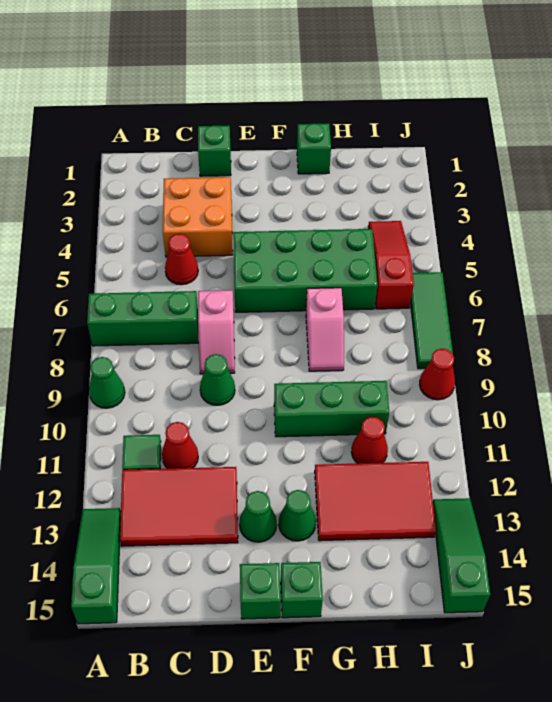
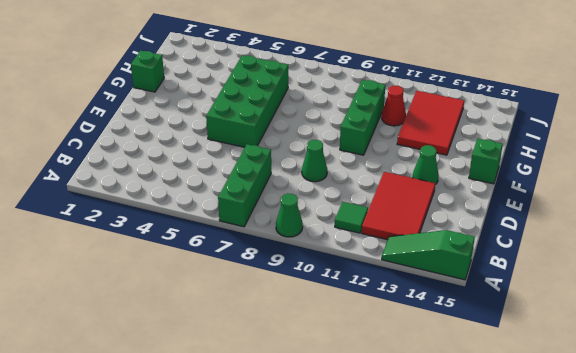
none -> orange brick C3:D4 level 1
none -> red cone C5 level 1
none -> red cone C11 level 1

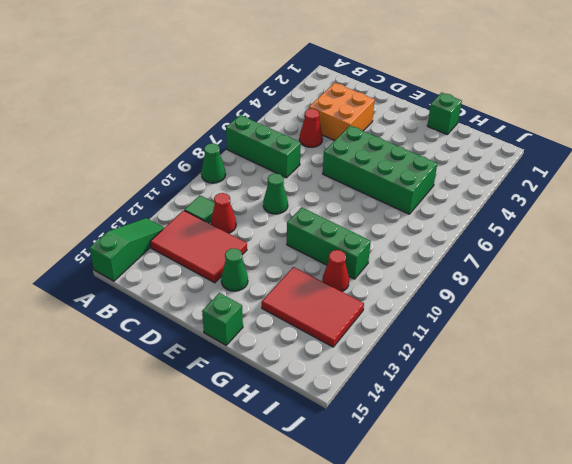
none -> green brick D1 level 1
none -> pink slope D7:D8 level 1 top 7
none -> green brick E15 level 1

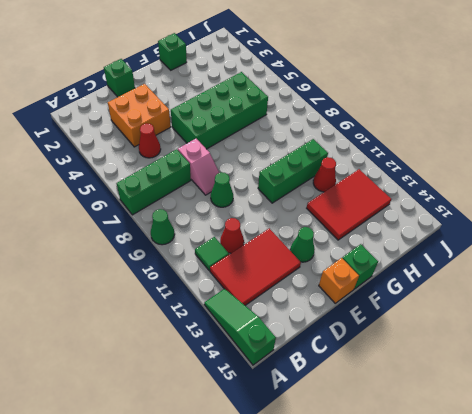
orange brick E15 level 1 -> green brick E15 level 1
none -> green cone F13 level 1
none -> pink slope G7:G8 level 1 top 7
none -> red slope I4:I6 level 1 top 6

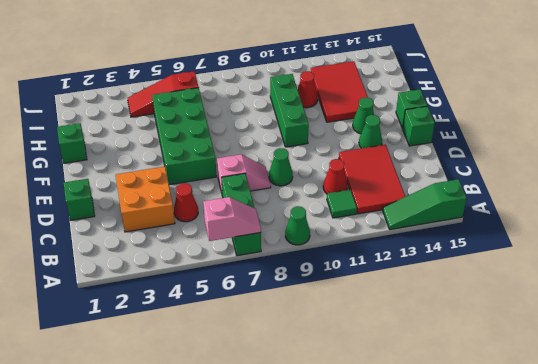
pink slope A6:A7 level 2 top 6 -> pink slope G7:G8 level 1 top 7
none -> green tile J6:J8 level 1
none -> red cone J9 level 1
none -> green slope J13:J15 level 1 top 15

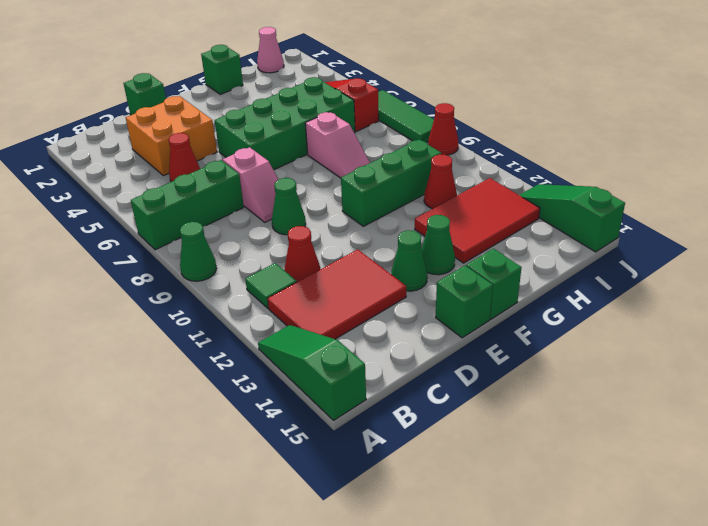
pink cone I1 level 1 -> none

